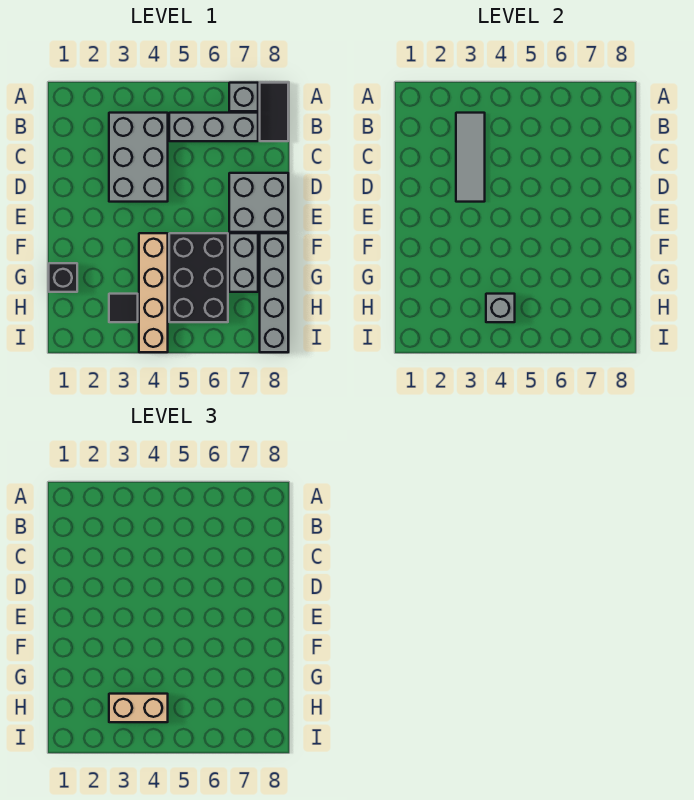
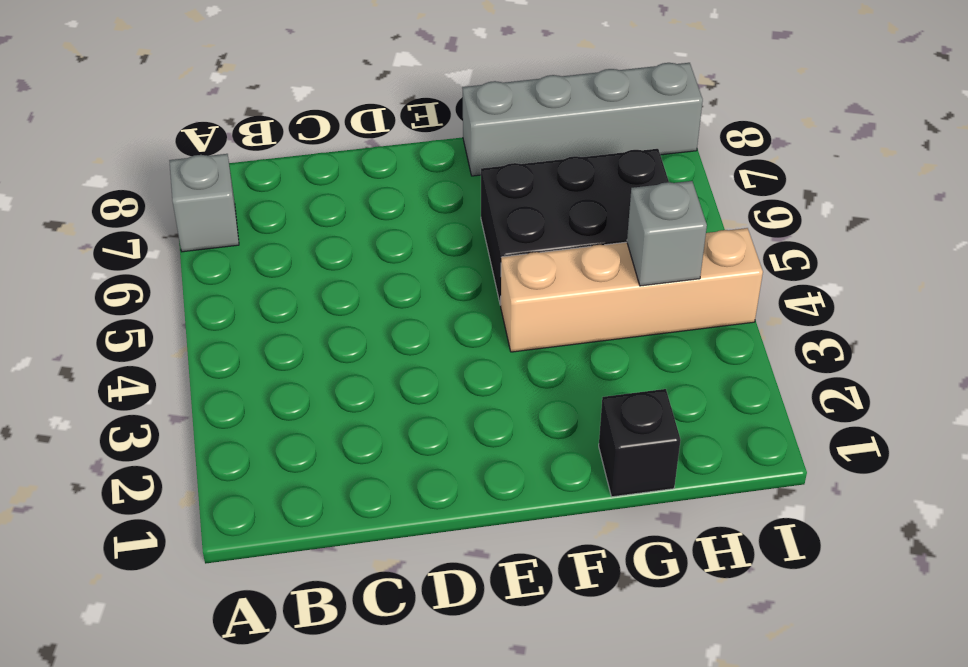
none -> black tile A8:B8 level 1
none -> grey brick B3:D4 level 1
none -> grey brick B5:B7 level 1

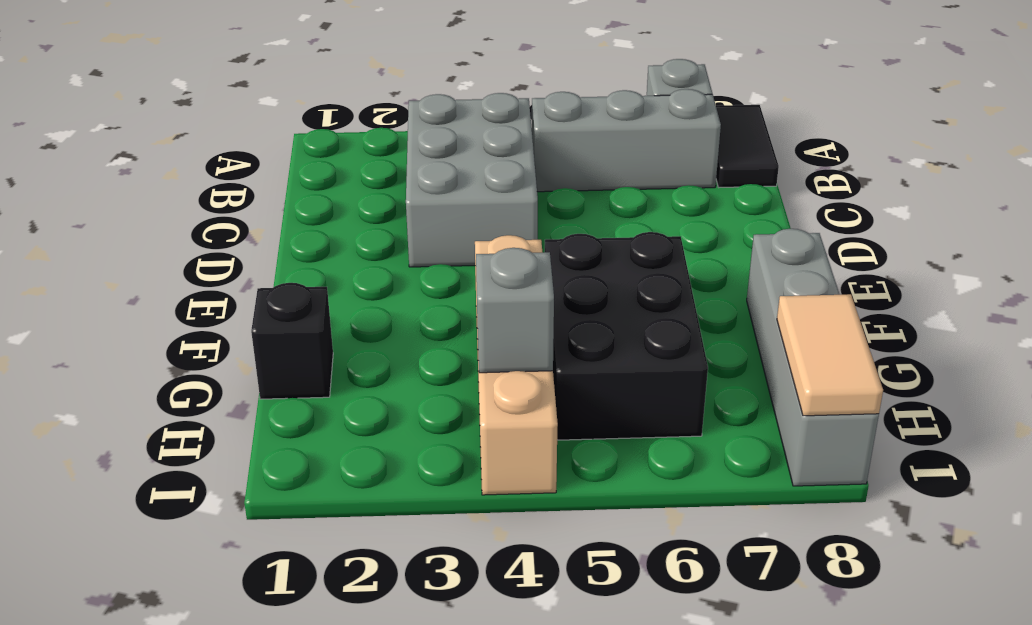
tan tile H8:I8 level 2 -> none
none -> grey brick D7:E8 level 1
none -> grey brick F7:G7 level 1
none -> black tile H3 level 1

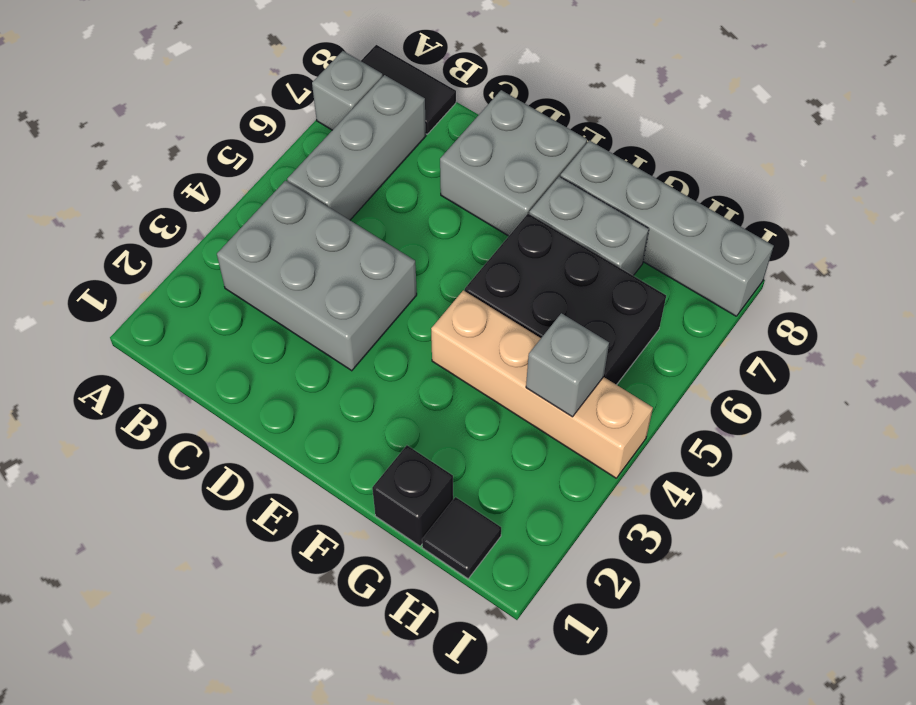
black tile H1 level 1 -> black tile H3 level 1
none -> grey tile B3:D3 level 2
none -> tan brick H3:H4 level 3

